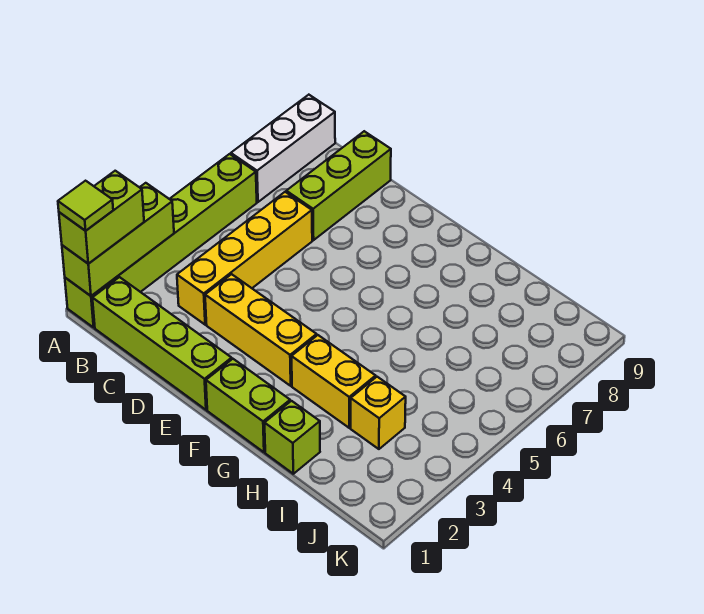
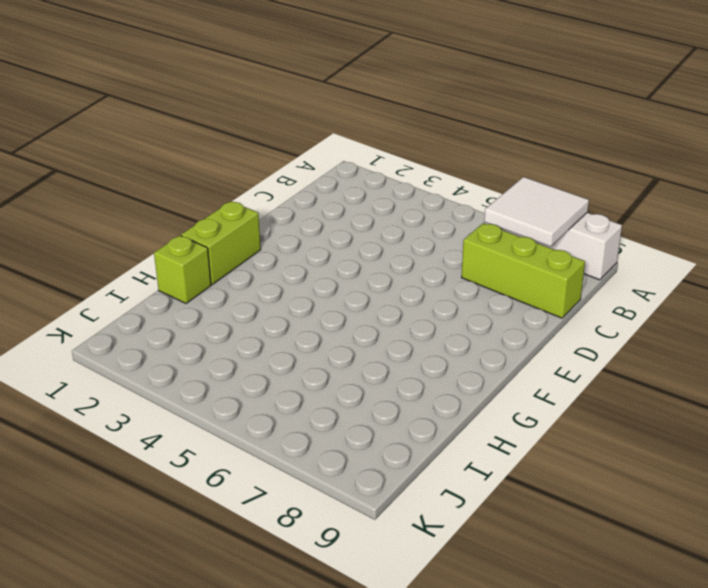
white tile A7:B8 level 2 -> none
none -> lime brick A1:A6 level 1
none -> lime brick B1:E1 level 1
none -> yellow brick C3:C6 level 1

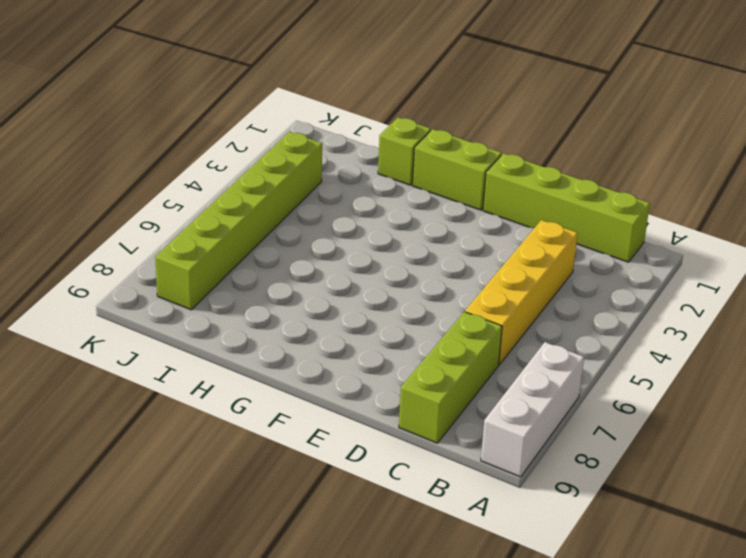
lime brick J3:J8 level 1 -> lime brick A1:A6 level 1
none -> yellow brick D3:F3 level 1
none -> yellow brick G3:H3 level 1
none -> yellow brick I3 level 1

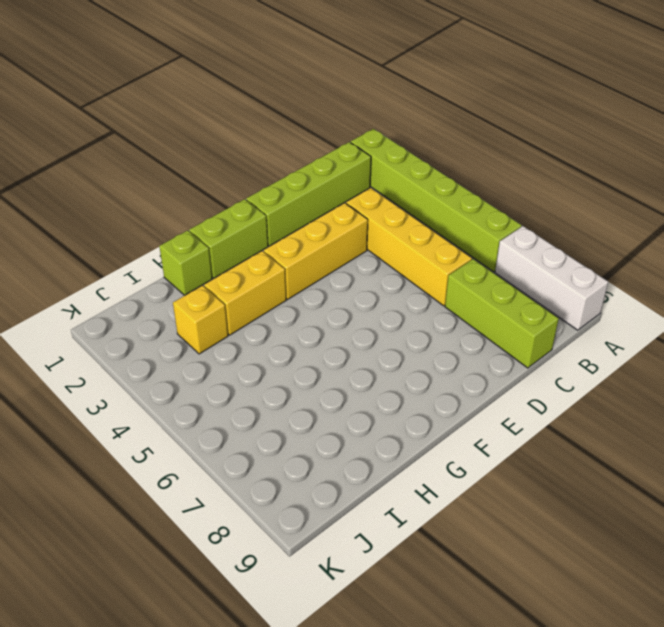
none -> lime brick A1:A3 level 2
none -> lime brick A1:A2 level 3
none -> lime tile A1 level 4

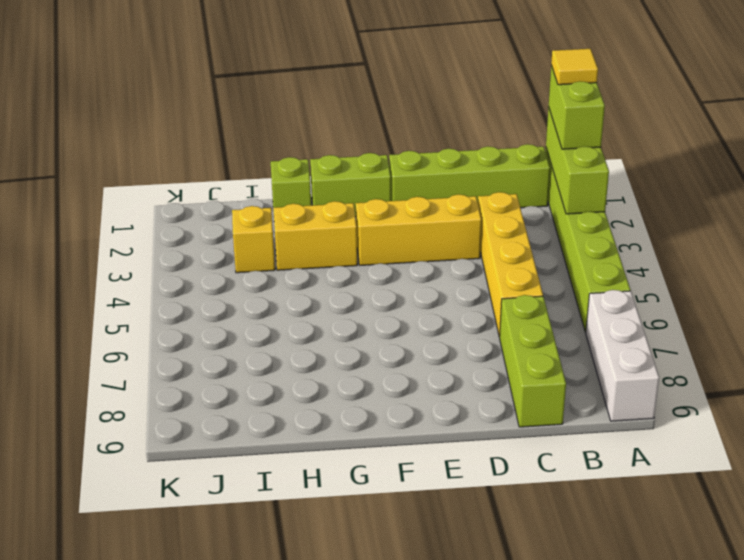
yellow tile A1 level 4 -> lime tile A1 level 4

